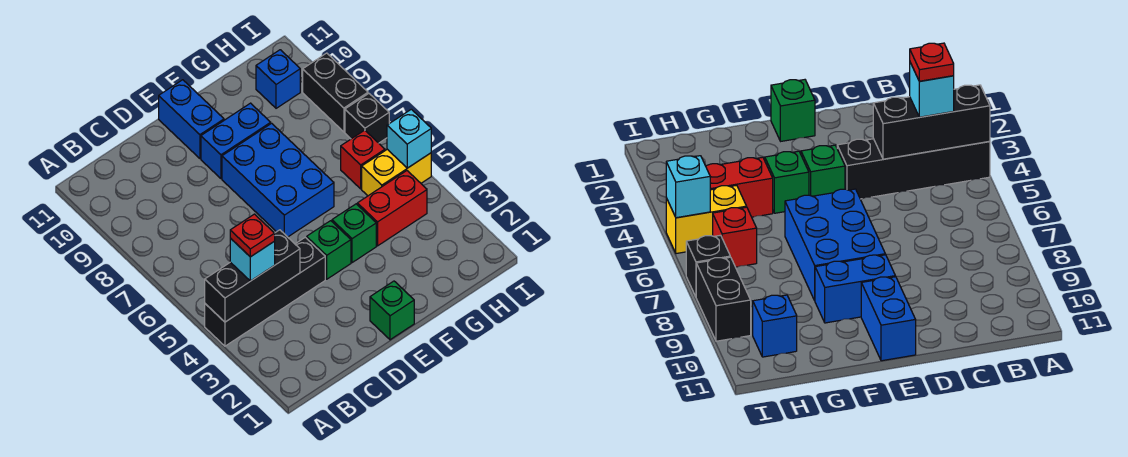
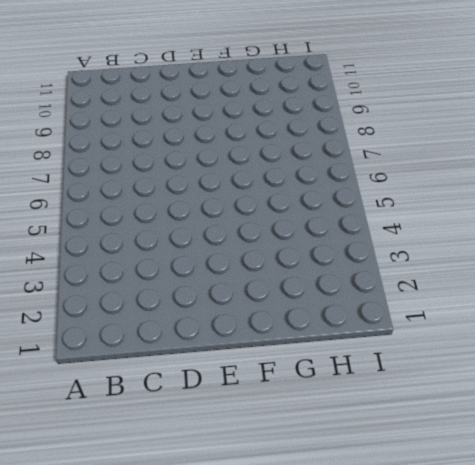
none -> black brick A4:D4 level 1
none -> green brick E1 level 1
none -> green brick E4 level 1

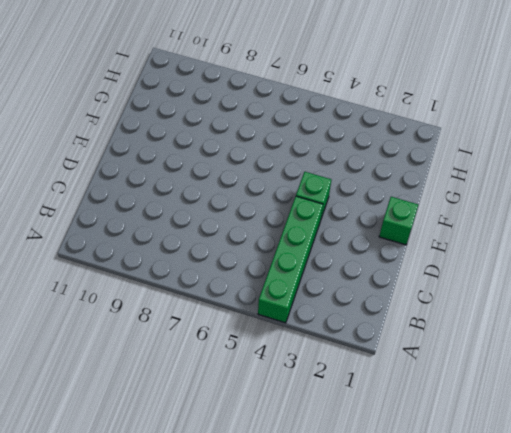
green brick A4:D4 level 1 -> black brick A4:D4 level 1
none -> blue brick E6:F8 level 1
none -> blue brick E9:F9 level 1
none -> blue brick E10:E11 level 1

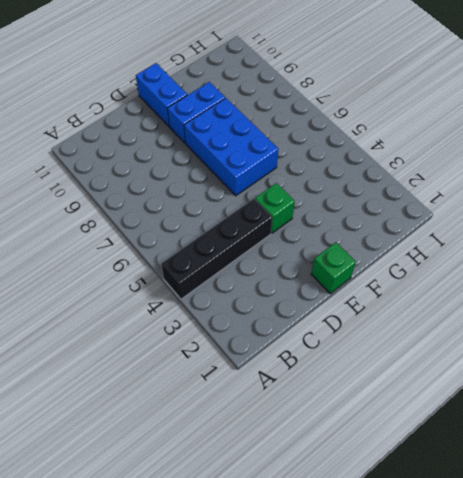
none -> green brick F4 level 1
none -> red brick G4:H4 level 1
none -> yellow brick H5:I5 level 1

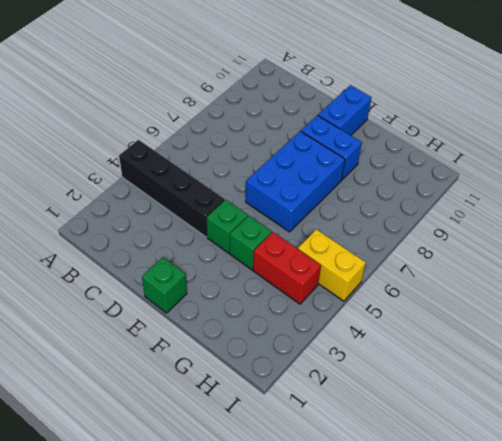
none -> red brick H6 level 1
none -> blue brick H10 level 1
none -> black brick I7 level 1

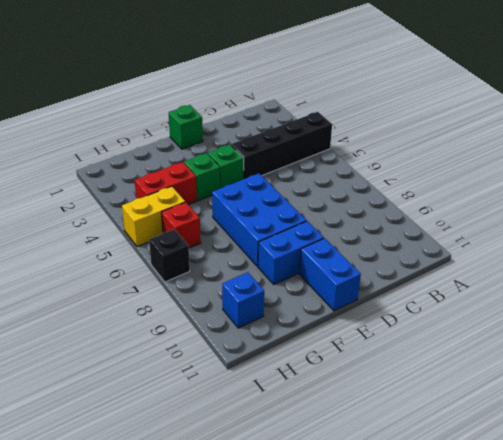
none -> black brick I8:I9 level 1
none -> black brick A4:C4 level 2
none -> cyan brick I5 level 2

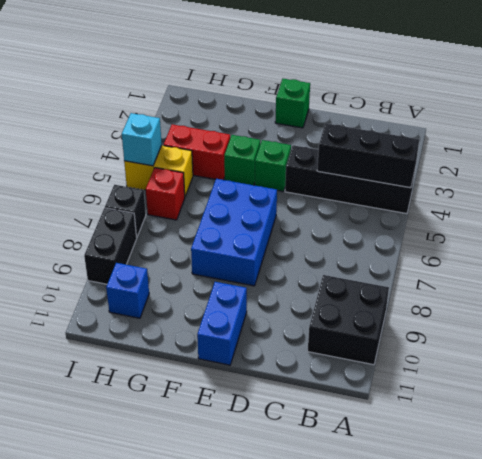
black brick A9:B10 level 1 -> none
none -> blue brick E9:F9 level 1
none -> cyan brick B4 level 3
none -> red plate B4 level 4

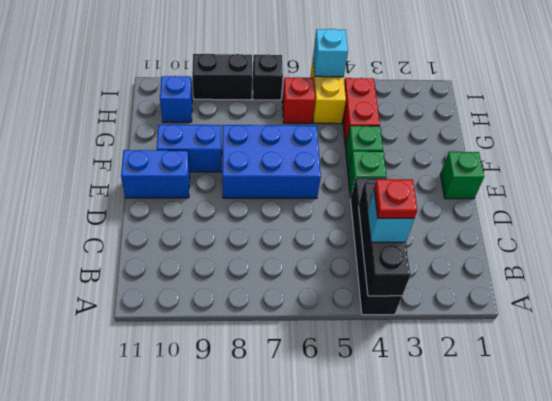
blue brick F9:F10 level 1 -> blue brick E9:F9 level 1

